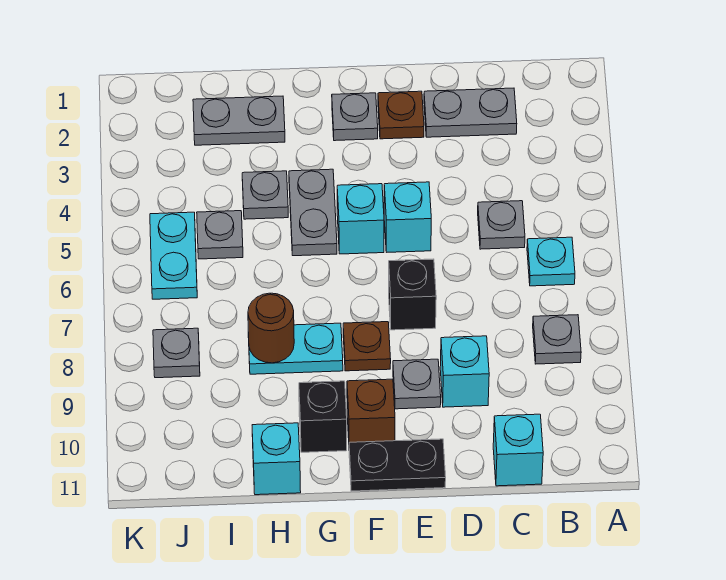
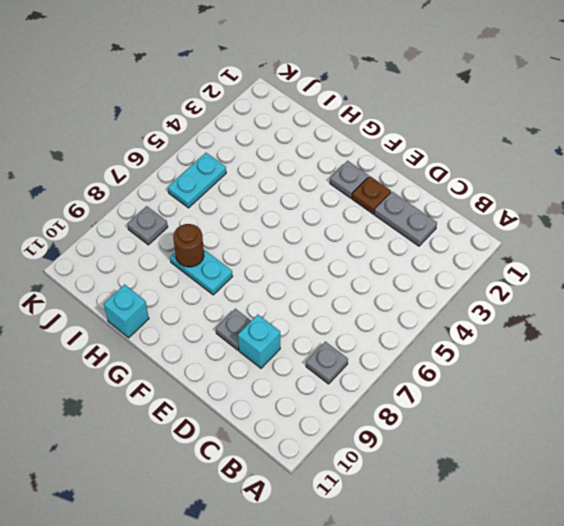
none -> cyan plate B6 level 1
none -> grey plate C5 level 1
none -> cyan brick C11 level 1

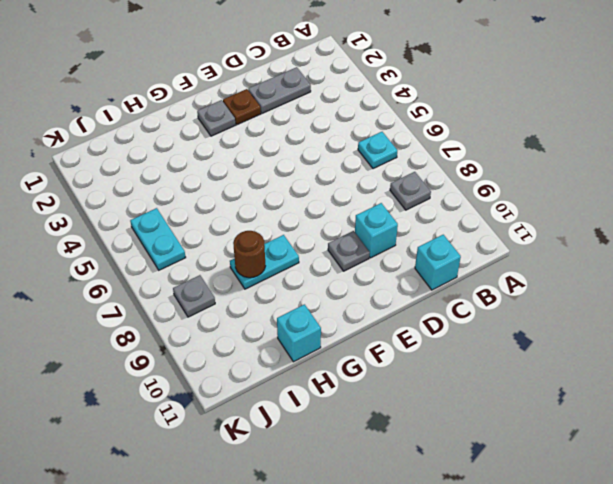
none -> grey plate C5 level 1
none -> cyan brick E5 level 1
none -> black brick E7 level 1

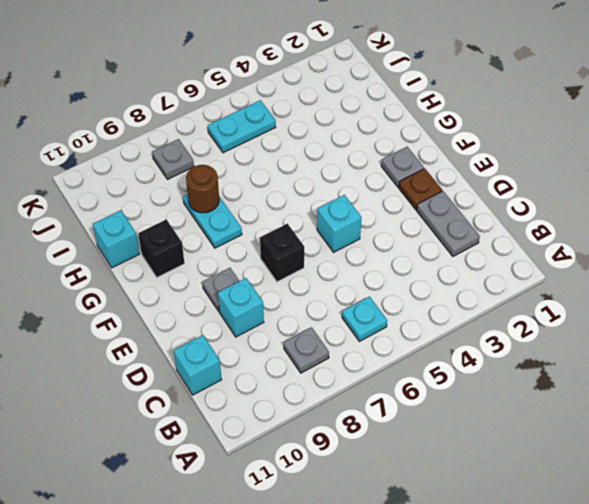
none -> grey plate C5 level 1
none -> black plate E11:F11 level 1
none -> cyan brick F5 level 1

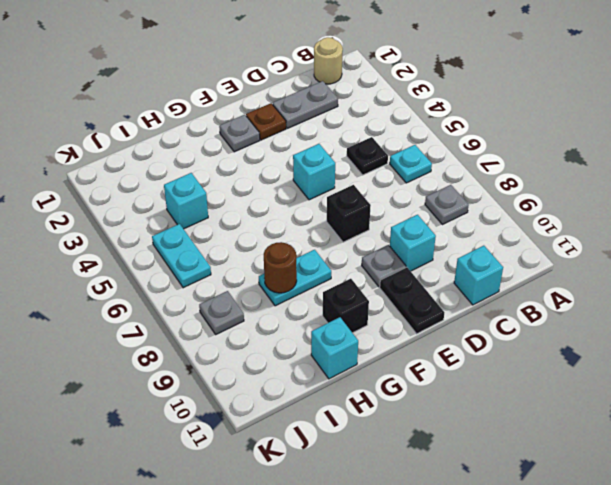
tan round brick B1 level 1 -> none
black plate C5 level 1 -> grey plate C5 level 1
black plate E10:E11 level 1 -> black plate E11:F11 level 1
cyan brick I4 level 1 -> cyan brick F5 level 1
none -> brown plate F8 level 1
none -> brown brick F10 level 1
none -> grey plate G4:G5 level 1

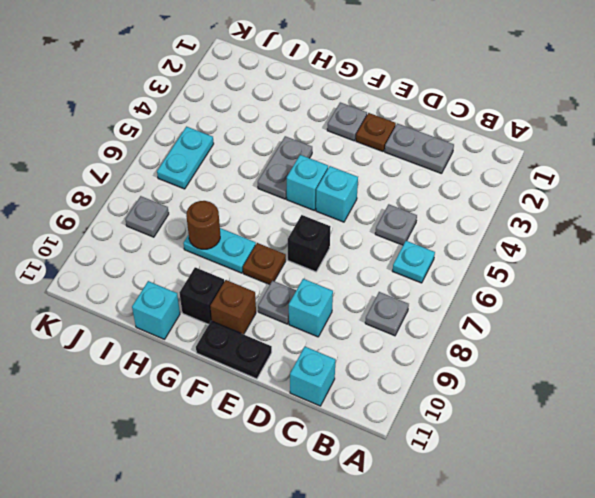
none -> grey plate H2:I2 level 1
none -> grey plate H4 level 1
none -> grey plate I5 level 1

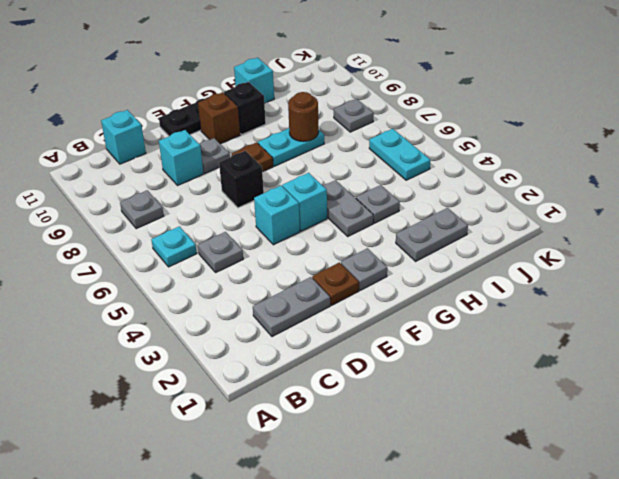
none -> grey plate I5 level 1

